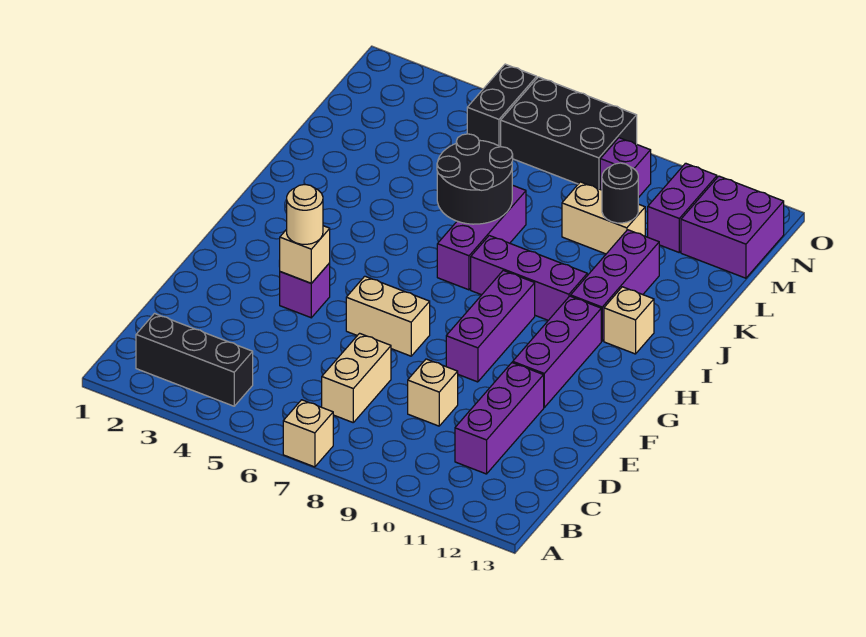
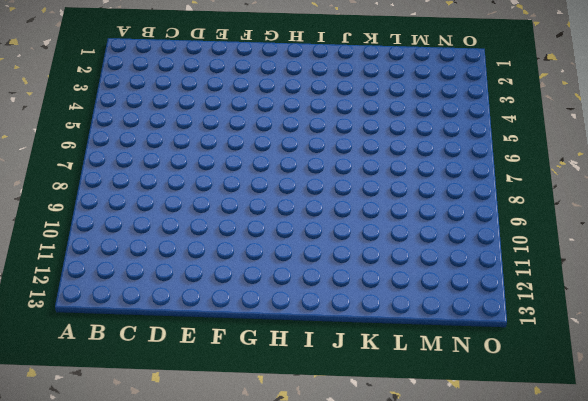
none -> tan brick A7 level 1
none -> black brick B2:B4 level 1
none -> tan brick C7:D7 level 1

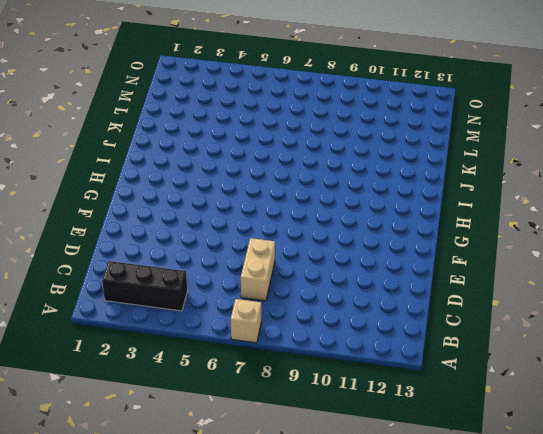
none -> purple brick C11:E11 level 1
none -> tan brick D9 level 1
none -> purple brick F4 level 1

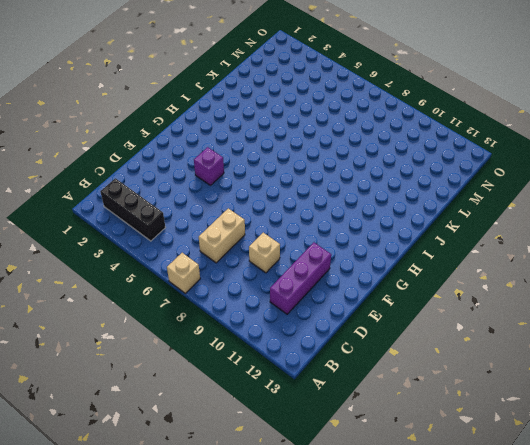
none -> tan brick F6:F7 level 1
none -> purple brick F9:H9 level 1
none -> purple brick F11:H11 level 1

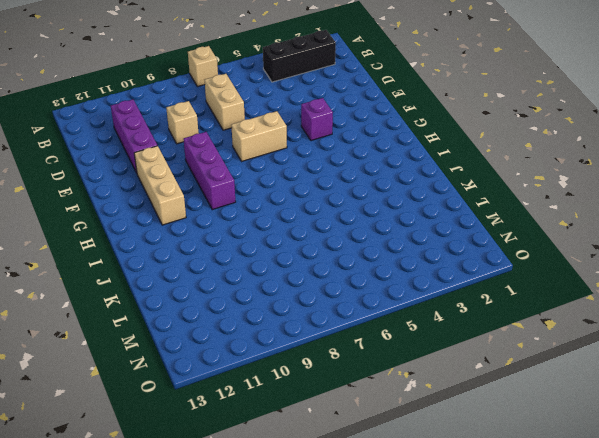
tan brick F11:H11 level 1 -> purple brick F11:H11 level 1
none -> purple brick I7:K7 level 1
none -> purple brick I8:I10 level 1
none -> purple brick I11:K11 level 1

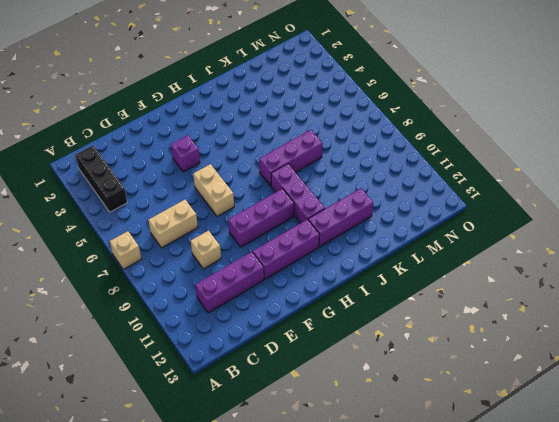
none -> tan brick I12 level 1
none -> tan brick L9:L10 level 1
none -> purple brick M11:N11 level 1

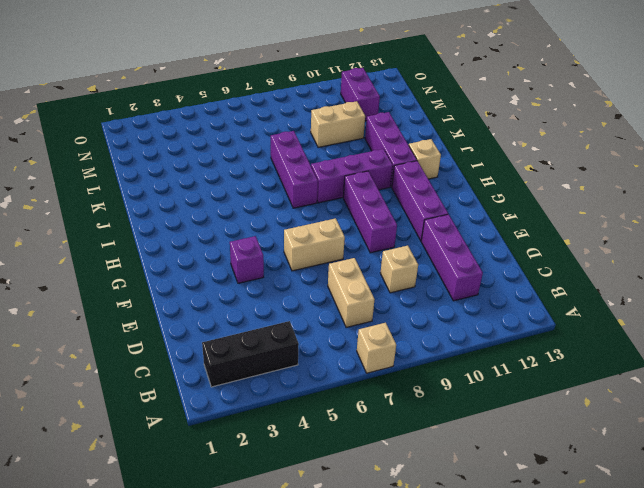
none -> purple brick M12:N13 level 1
none -> black brick N5:O5 level 1
none -> black brick N6:O8 level 1

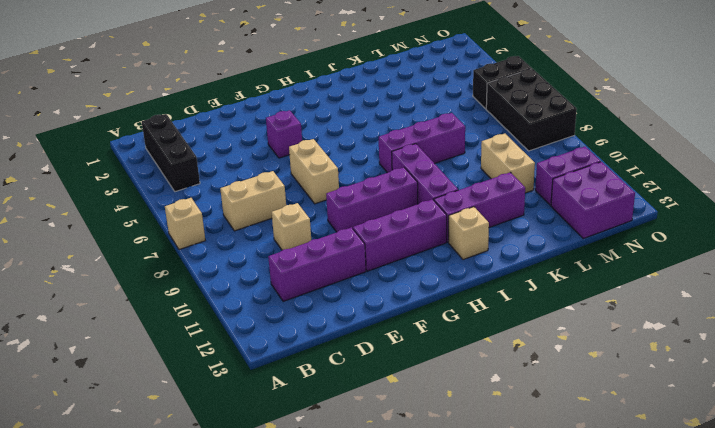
none -> purple brick N9 level 1
none -> tan brick F4 level 2
none -> black round brick J6:K7 level 2

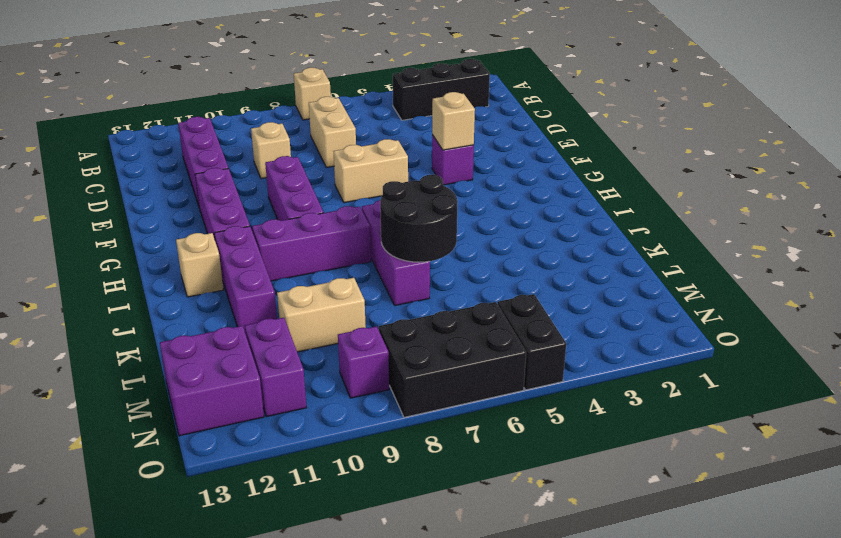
none -> black round brick L10 level 2
none -> tan round brick F4 level 3

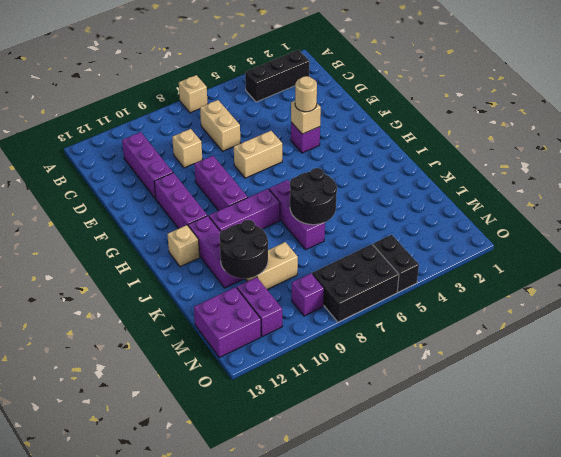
black round brick K10:L11 level 2 -> black round brick L10 level 2

